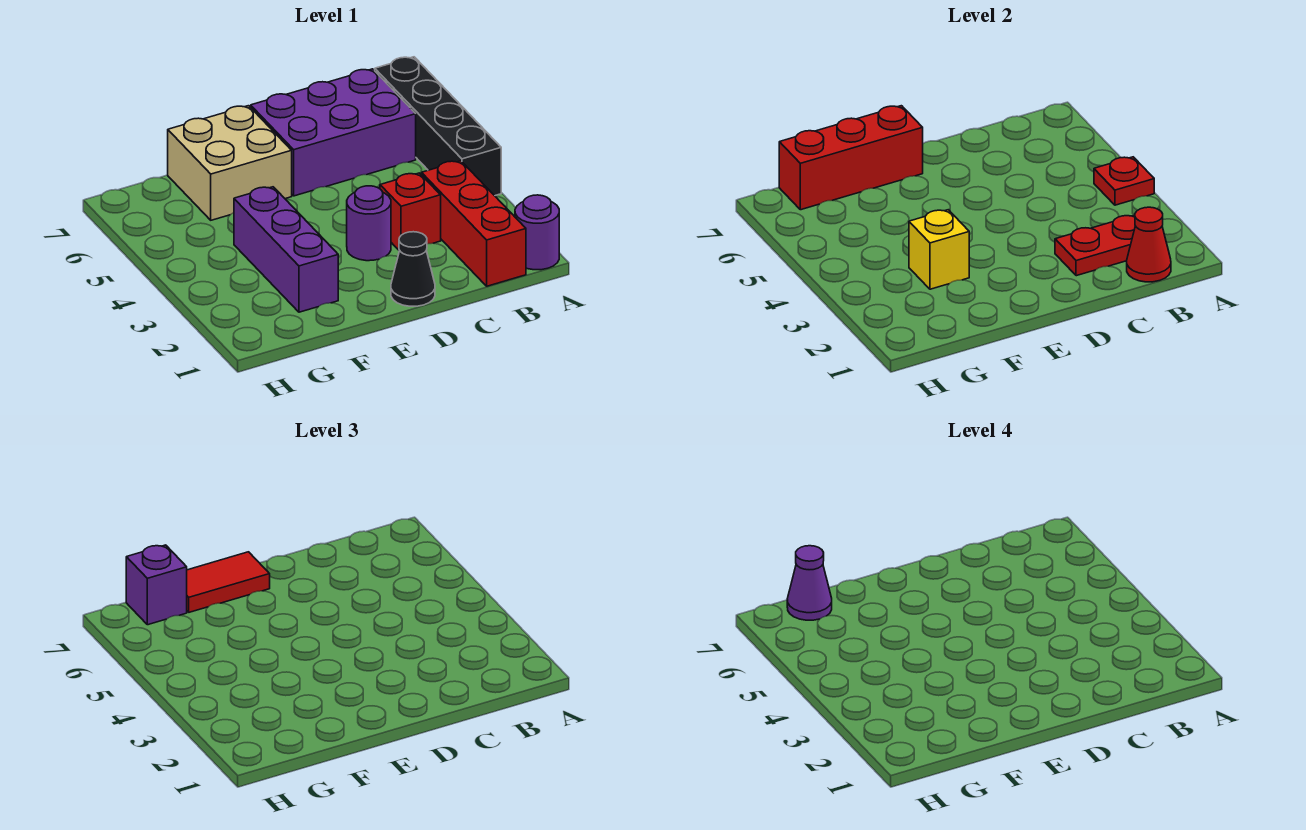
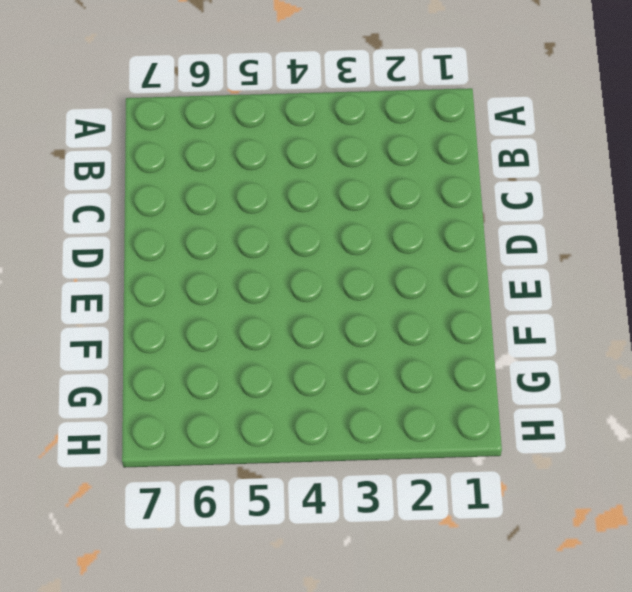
none -> purple round brick A1 level 1
none -> black brick A4:A7 level 1
none -> red brick B1:B3 level 1

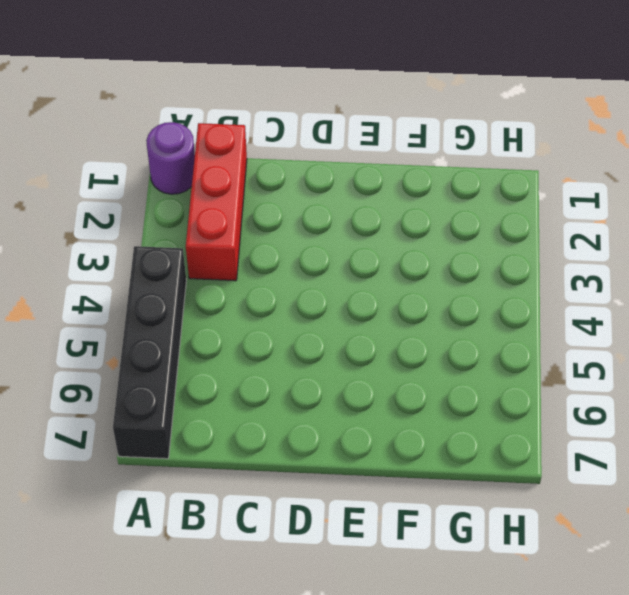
none -> purple brick B6:D7 level 1
none -> red brick C3 level 1
none -> black cone D1 level 1

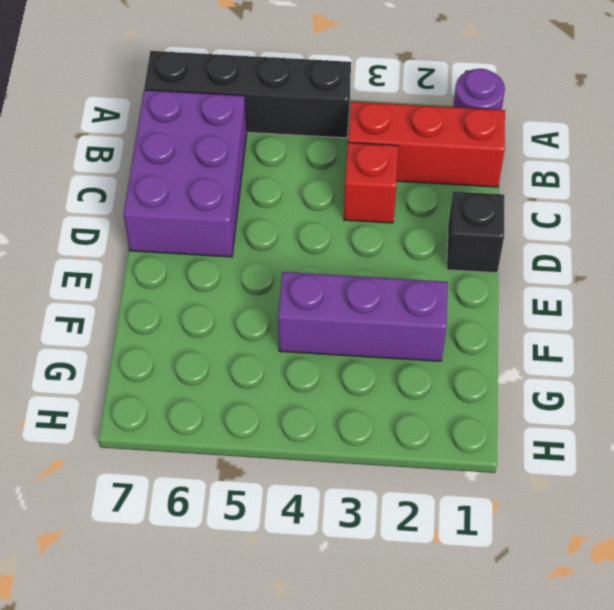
black brick D1 level 1 -> black cone D1 level 1
none -> purple round brick D3 level 1
none -> tan brick E6:F7 level 1
none -> red plate A4 level 2

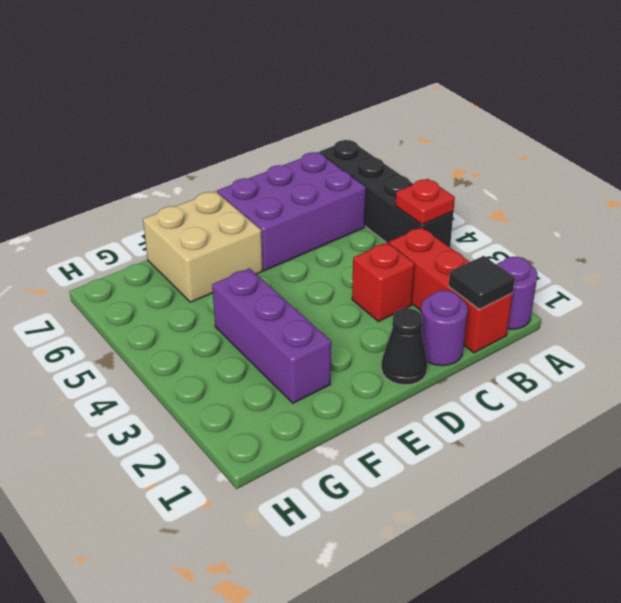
black tile B1 level 2 -> red cone B1 level 2
purple round brick C1 level 1 -> purple round brick D3 level 1
none -> red plate B2:C2 level 2
none -> red brick E7:G7 level 2
none -> yellow brick F3 level 2

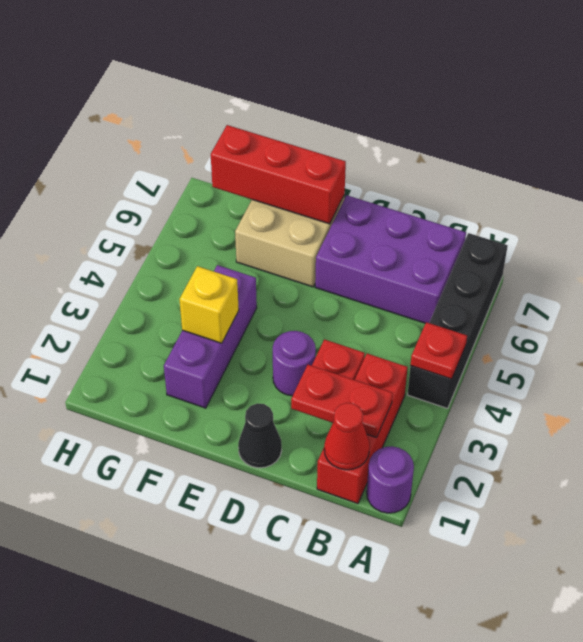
none -> red tile E7:F7 level 3
none -> purple brick G7 level 3
none -> purple cone G7 level 4

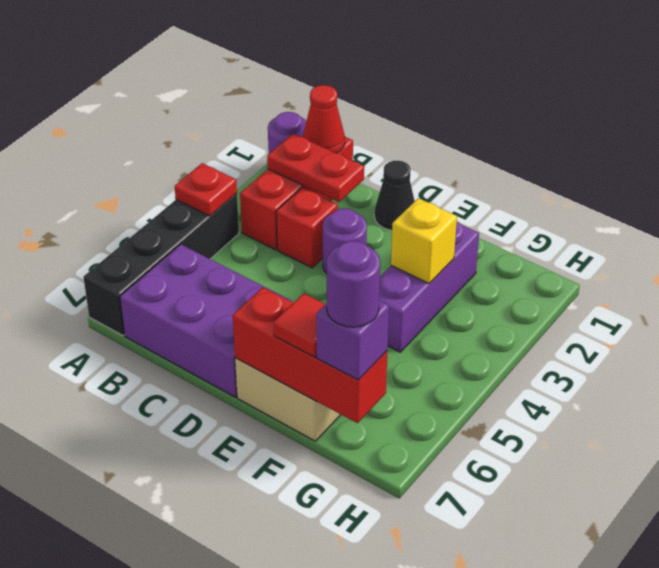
red tile F7 level 3 -> red tile E7:F7 level 3
purple round brick G7 level 4 -> purple cone G7 level 4

